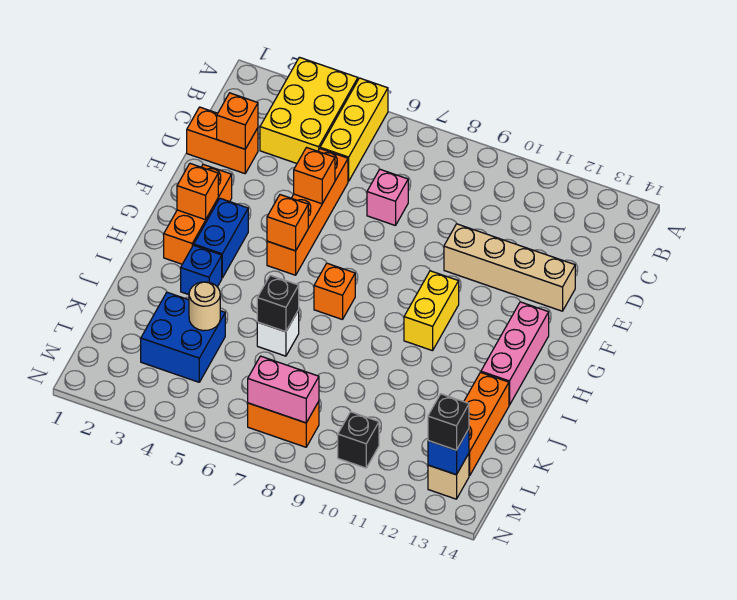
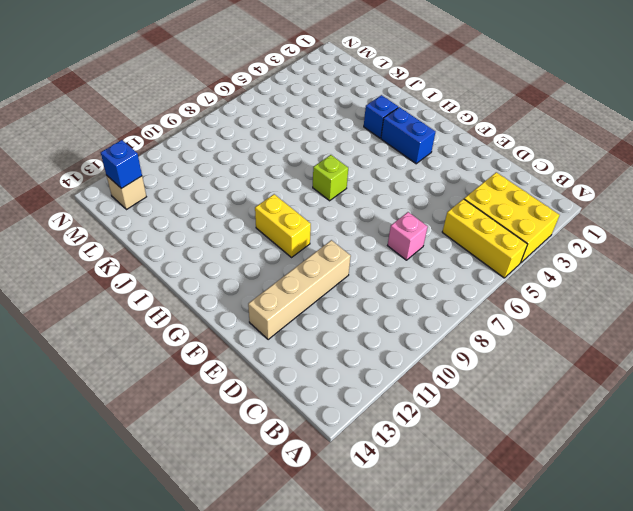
lime brick H7 level 1 -> orange brick H7 level 1
none -> orange brick D1:D2 level 1
none -> orange brick D5:G5 level 1
none -> orange brick F2:H2 level 1

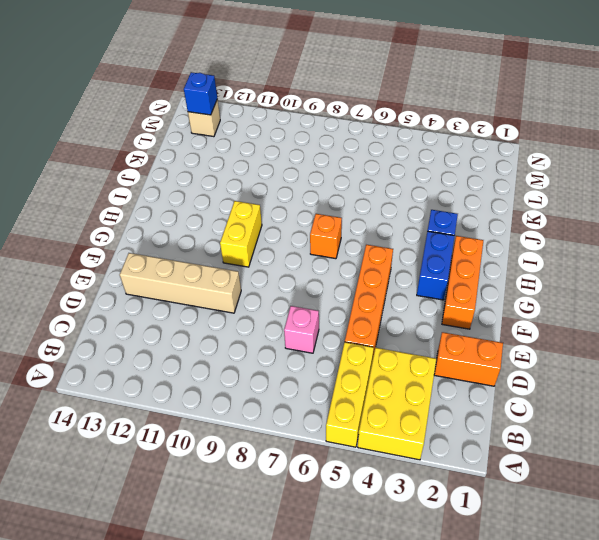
none -> pink brick G13:I13 level 1
none -> white brick J6 level 1
none -> orange brick J13:L13 level 1

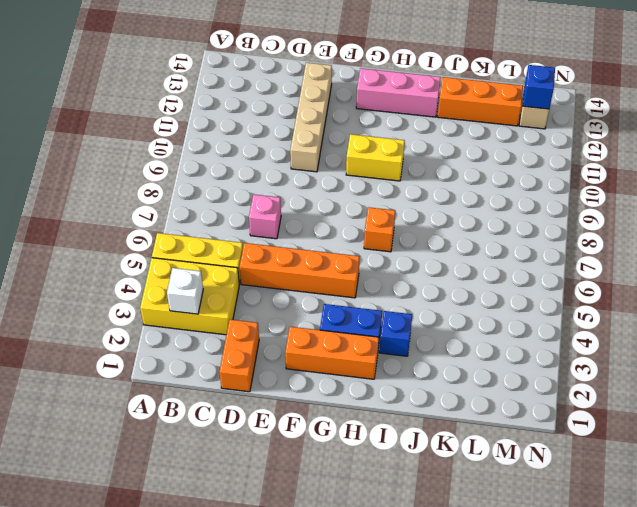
white brick B3 level 2 -> white brick J6 level 1
none -> blue brick K3:L4 level 1
none -> orange brick M7:M8 level 1
none -> black brick M10 level 1

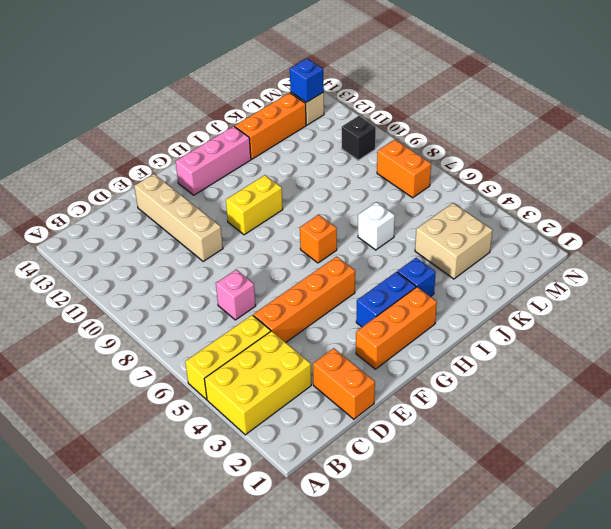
tan brick K3:L4 level 1 -> blue brick K3:L4 level 1
none -> orange brick D2 level 2
none -> orange brick E5 level 2
none -> orange brick G2 level 2

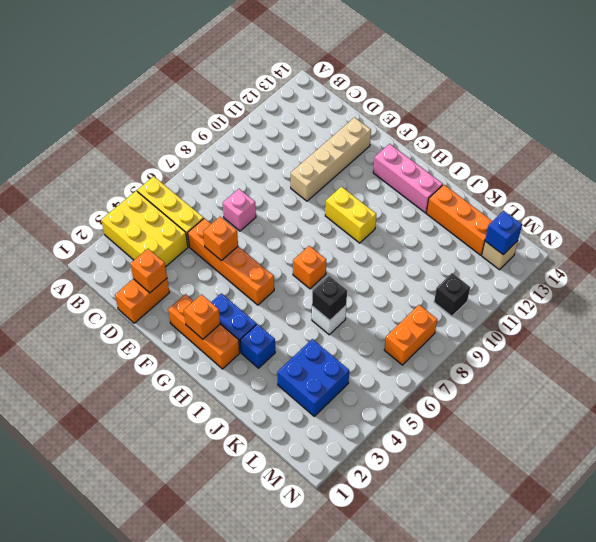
none -> orange brick G5 level 2
none -> tan round brick K4 level 2
none -> pink brick M7:M8 level 2

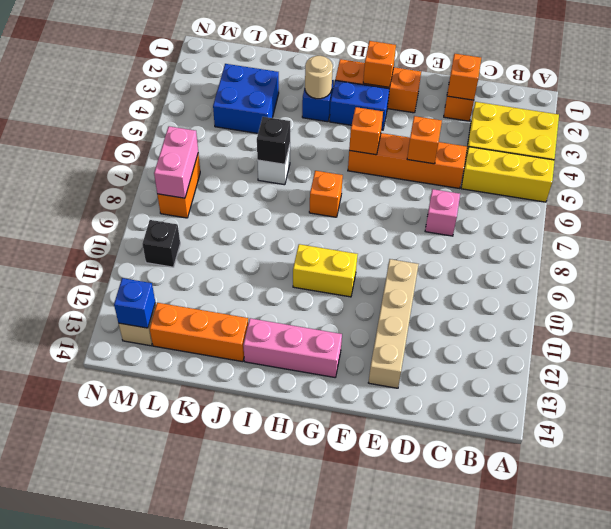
tan round brick I3 level 2 -> tan round brick K4 level 2
none -> black brick M13 level 3

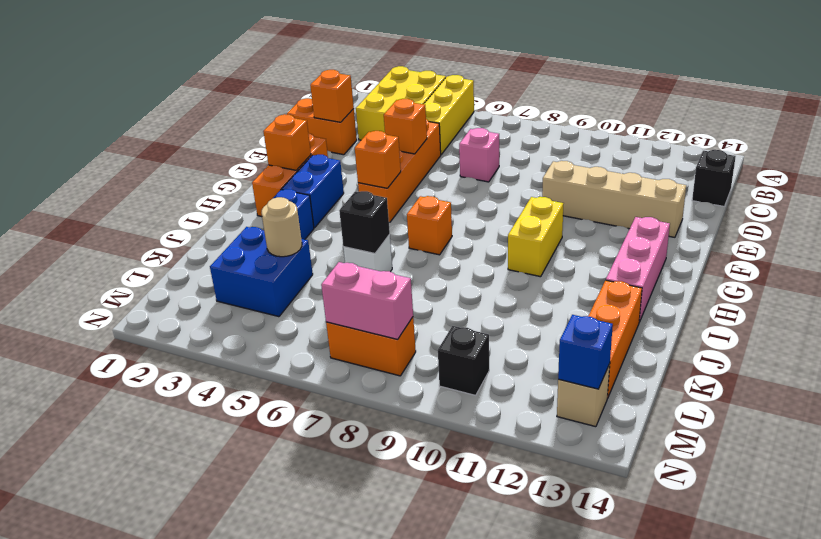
black brick C14 level 1 -> black brick M13 level 3

